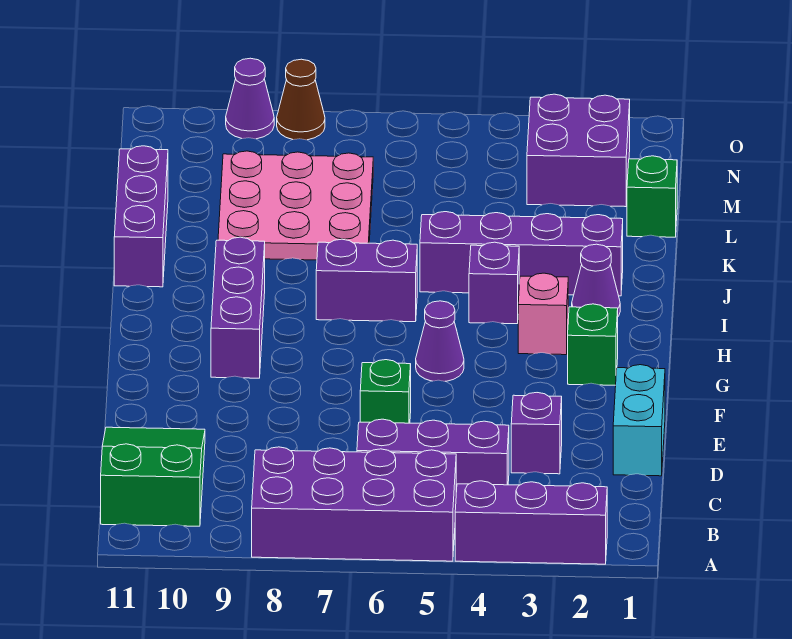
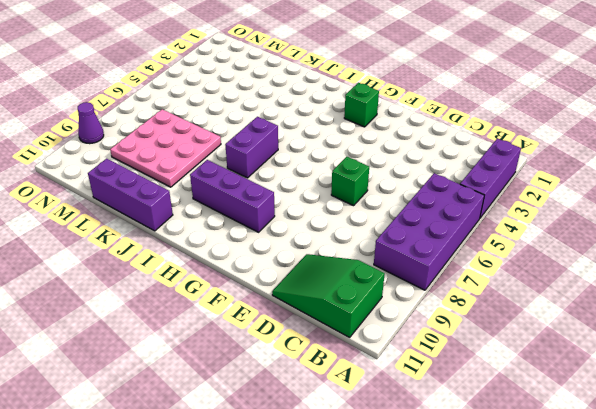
none -> purple brick C4:C6 level 1
none -> cyan brick D1:E1 level 1
none -> purple brick D3 level 1

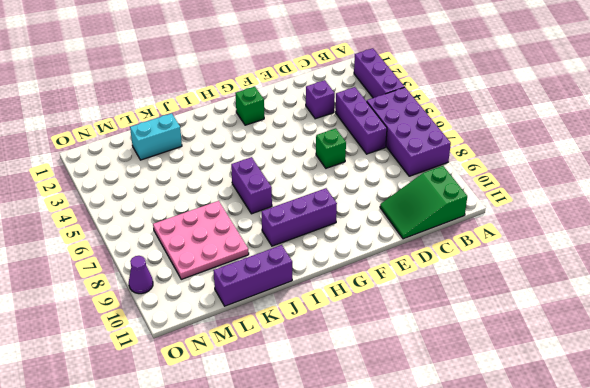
cyan brick K2:L2 level 1 -> cyan brick D1:E1 level 1
none -> purple cone G5 level 1
none -> pink brick H3 level 1
none -> purple cone I2 level 1

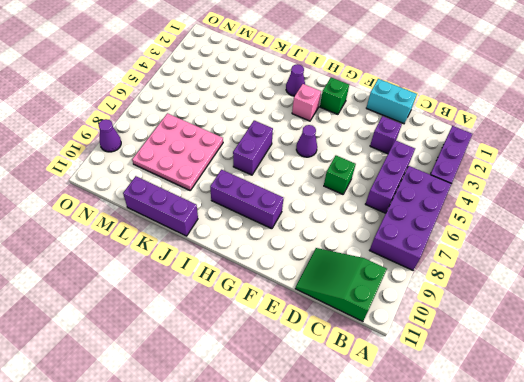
none -> purple brick I4 level 1
none -> purple brick J2:J5 level 1
none -> green brick L1 level 1

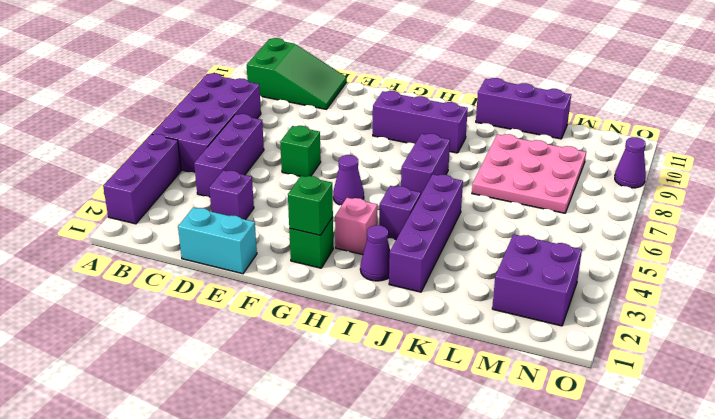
green brick G2 level 2 -> green brick L1 level 1
none -> brown cone O8 level 1

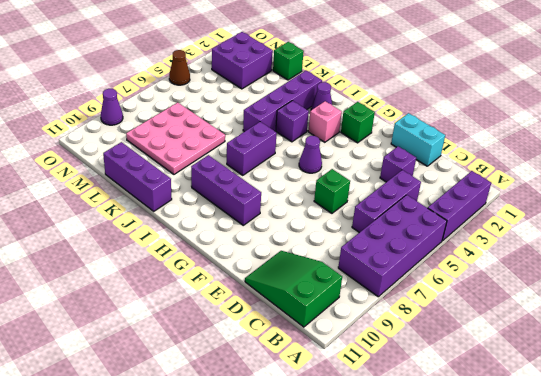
brown cone O5 level 1 -> brown cone O8 level 1

